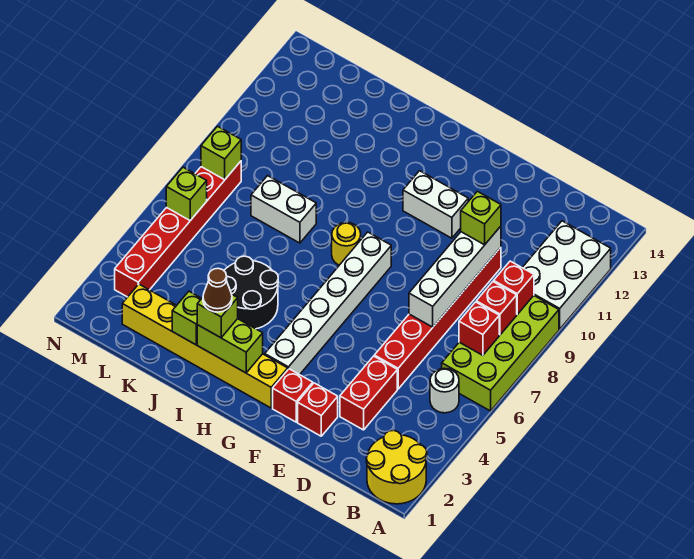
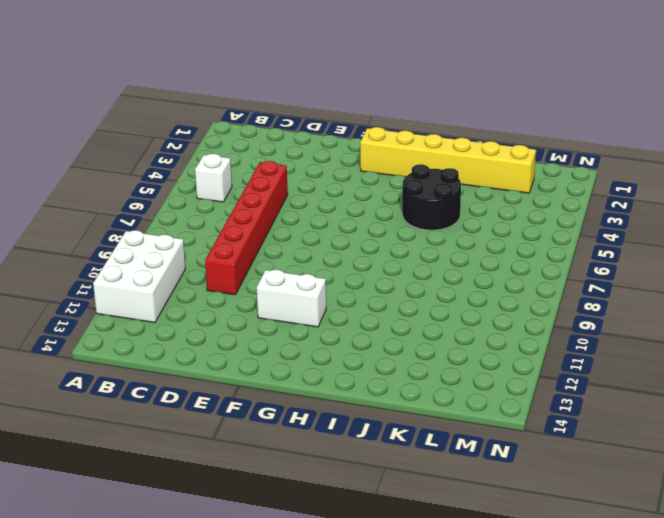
white brick B5 level 1 -> white round brick B5 level 1
none -> yellow round brick A1:B2 level 1
none -> lime brick A6:B9 level 1
none -> red brick D3:D4 level 1

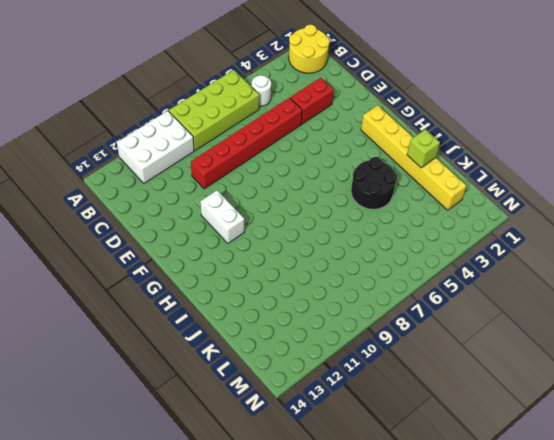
none -> red brick E2 level 1
none -> red brick F2 level 1
none -> white brick G3:G8 level 1

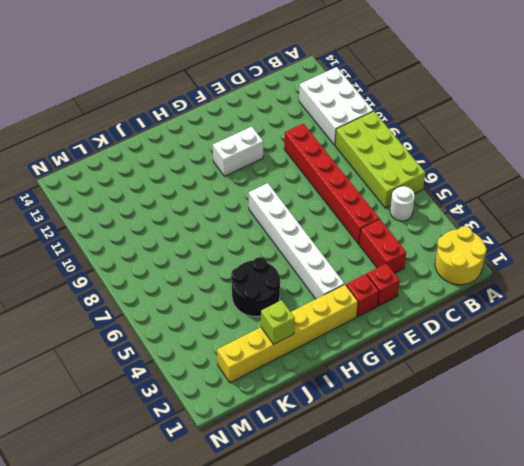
none -> yellow round brick H8 level 1
none -> white brick J8:K8 level 1
none -> red brick M3:M8 level 1

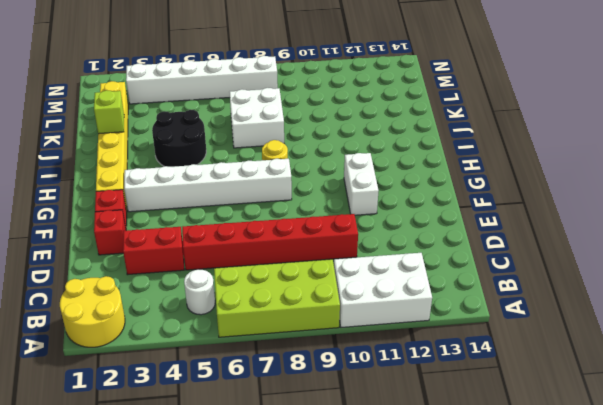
white brick J7:K8 level 1 -> white brick J8:K8 level 1
white brick M3:M8 level 1 -> red brick M3:M8 level 1
none -> red brick B7 level 2
none -> red brick B8 level 2
none -> red brick B9 level 2

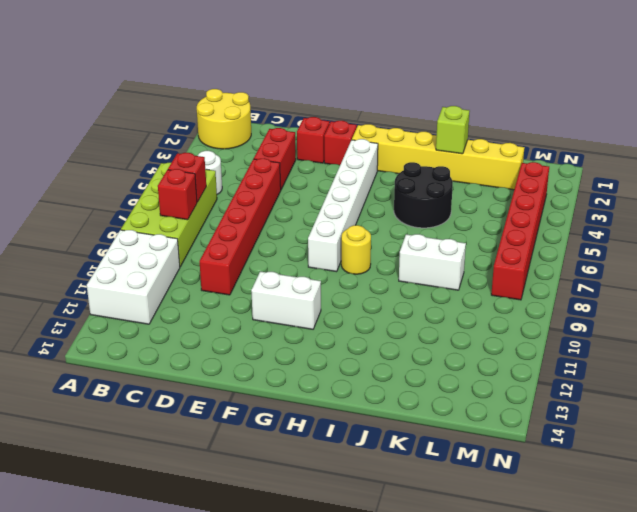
none -> red brick B9 level 2
none -> white brick D7:D10 level 2
none -> lime brick H2:I2 level 2

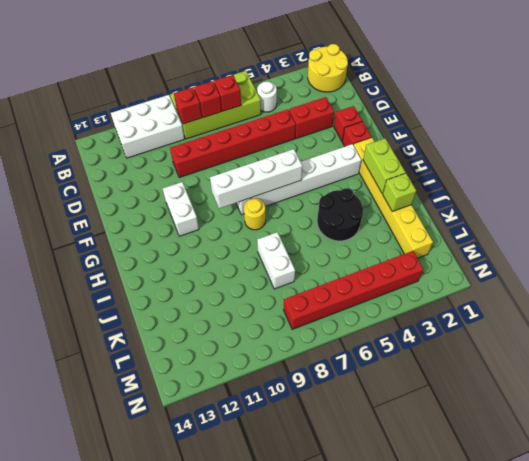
white brick G6:G9 level 2 -> white brick D7:D10 level 2
none -> lime brick M6 level 2
none -> lime brick M8 level 2
none -> lime brick D10 level 3

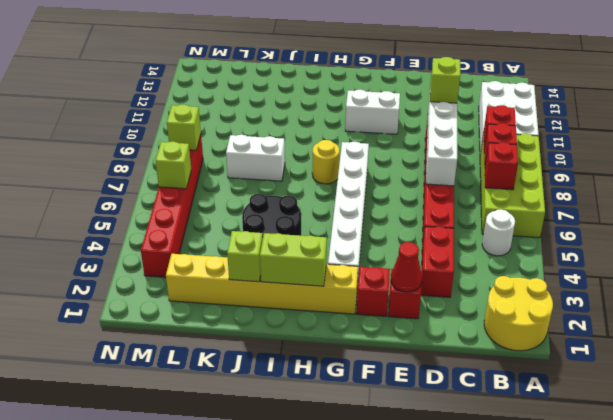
red cone E2 level 2 -> none
none -> lime brick I2 level 3
none -> brown cone I2 level 4

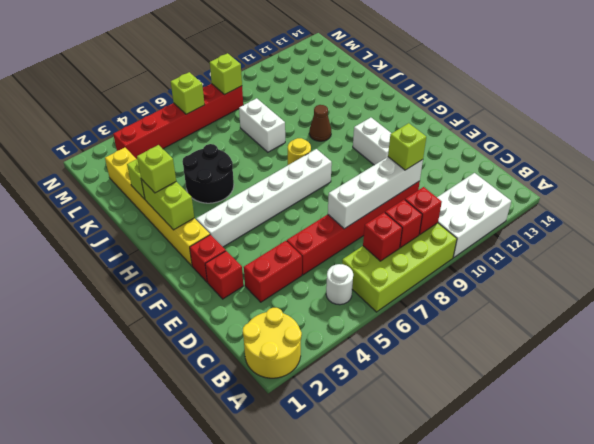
brown cone I10 level 1 -> brown cone I2 level 4

